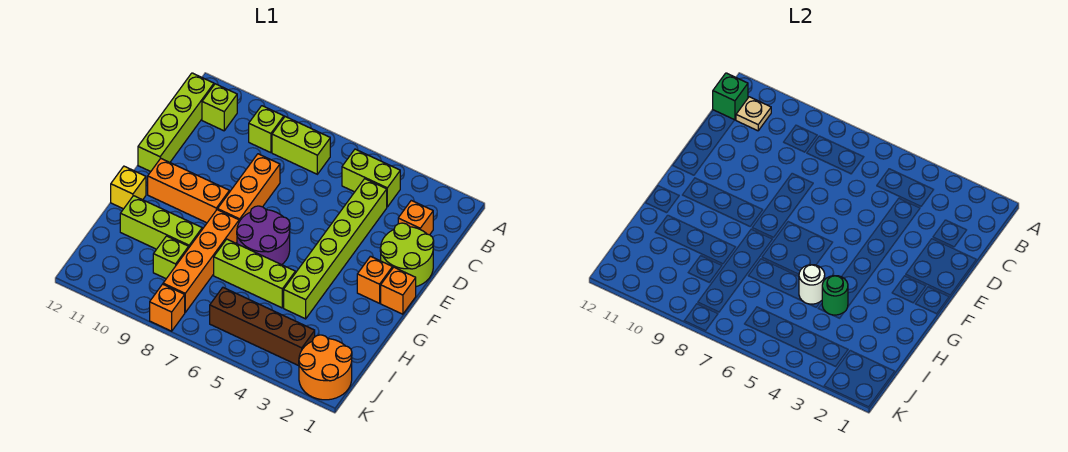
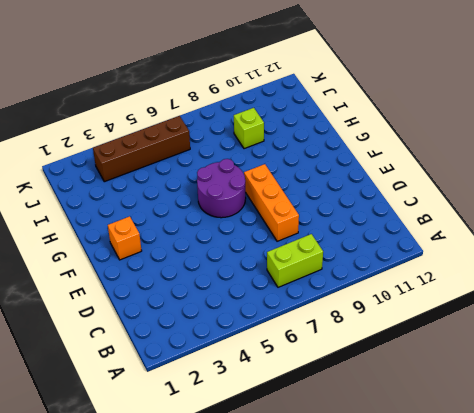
none -> lime brick B4:B5 level 1
none -> lime brick B9 level 1
none -> lime brick B11 level 1

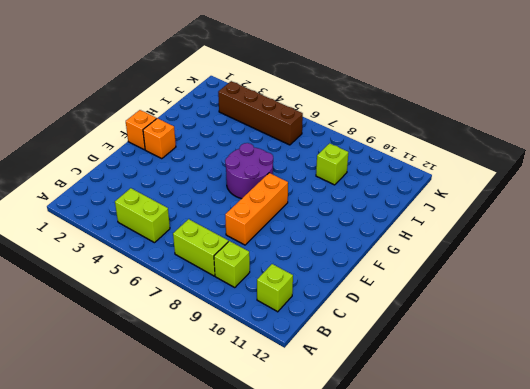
none -> lime brick B12:E12 level 1
none -> orange brick C2 level 1
none -> lime brick C4:H4 level 1

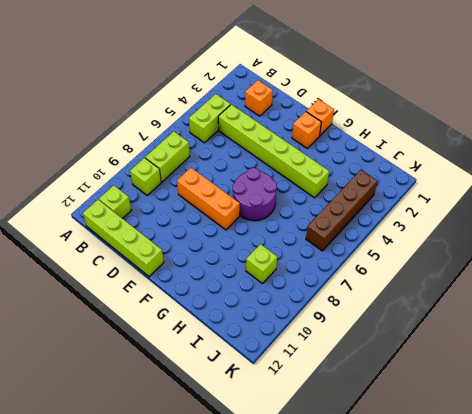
none -> lime round brick D1:E2 level 1
none -> orange brick F9:F11 level 1
none -> orange brick G8:J8 level 1

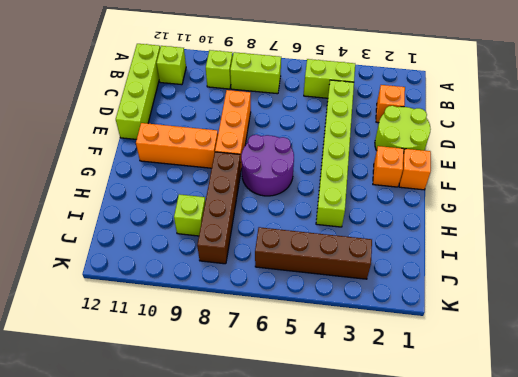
brown brick G8:J8 level 1 -> orange brick G8:J8 level 1
none -> yellow brick G12 level 1
none -> lime brick H5:H7 level 1
none -> lime brick H9:H11 level 1

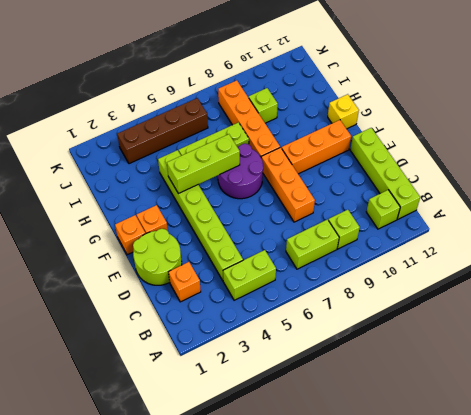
lime brick G4:G6 level 2 -> lime brick H9:H11 level 1
none -> orange round brick J1:K2 level 1
none -> orange brick K8 level 1
none -> tan plate B11 level 2

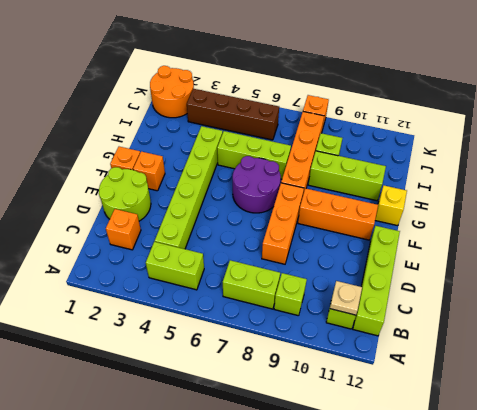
none -> green brick B12 level 2
none -> green round brick H4 level 2
none -> white round brick H5 level 2

